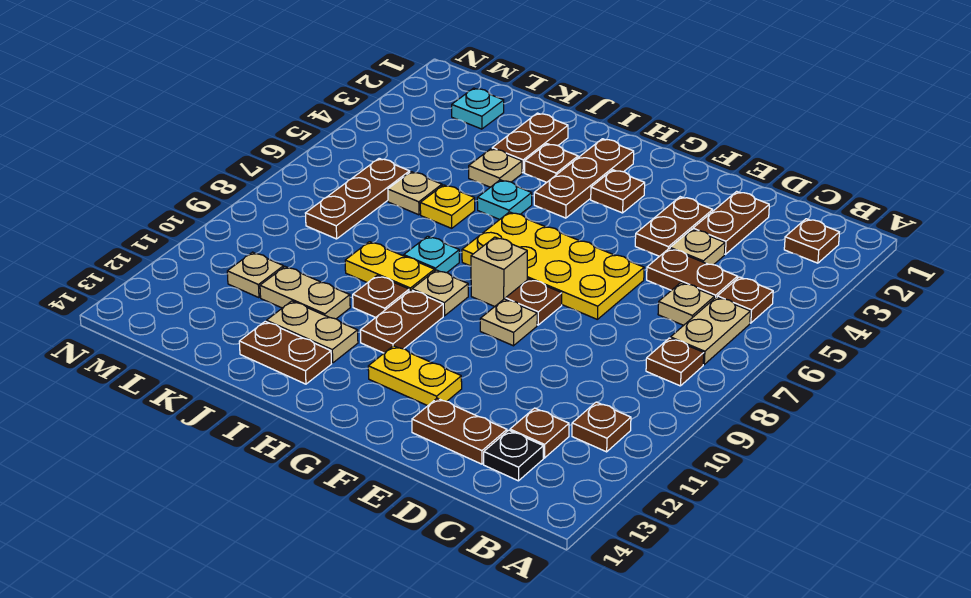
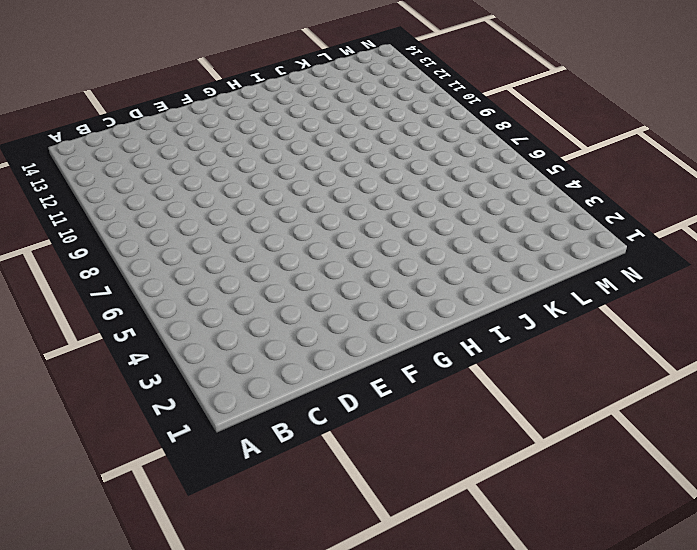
none -> brown plate B2 level 1
none -> brown plate B5 level 1
none -> tan plate B6:B7 level 1
none -> brown plate B8 level 1

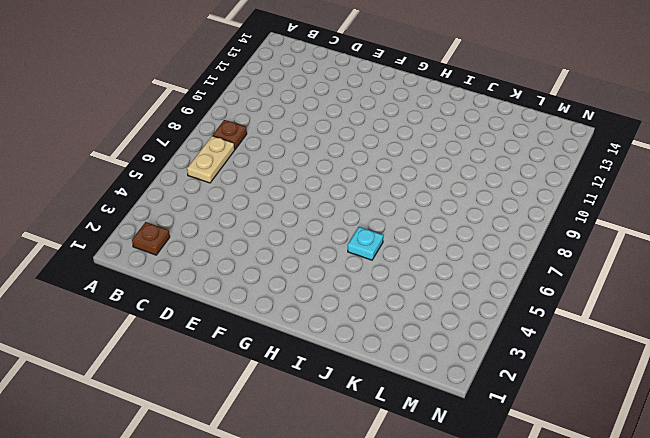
none -> brown plate B5 level 1
none -> brown plate B11 level 1
none -> brown plate C5:D5 level 1
none -> tan plate C6 level 1

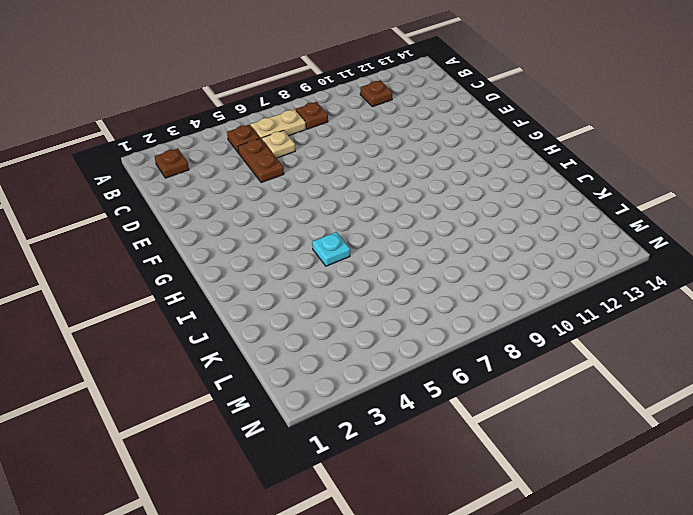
none -> brown plate C12 level 1
none -> black plate C13 level 1
none -> brown plate D2:D3 level 1
none -> tan plate D4 level 1

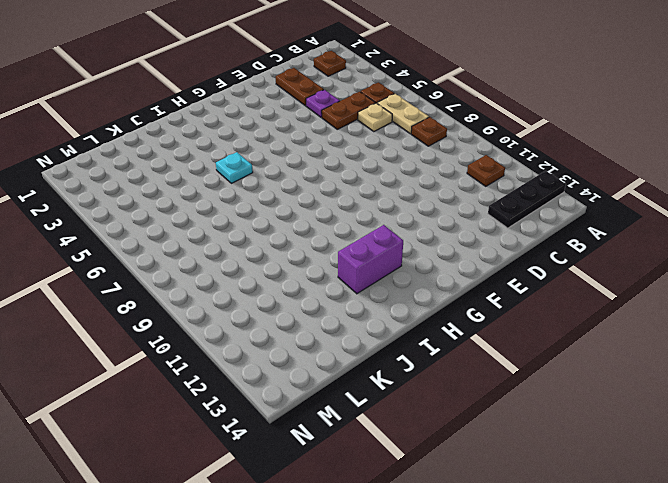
black plate A13:C13 level 1 -> black plate C13 level 1
purple plate D4 level 1 -> tan plate D4 level 1
purple brick H12:I12 level 1 -> tan plate I12:J12 level 1
none -> brown plate C12 level 1
none -> brown plate D13:E13 level 1
none -> brown plate E3:E4 level 1
none -> yellow plate E6:H7 level 1

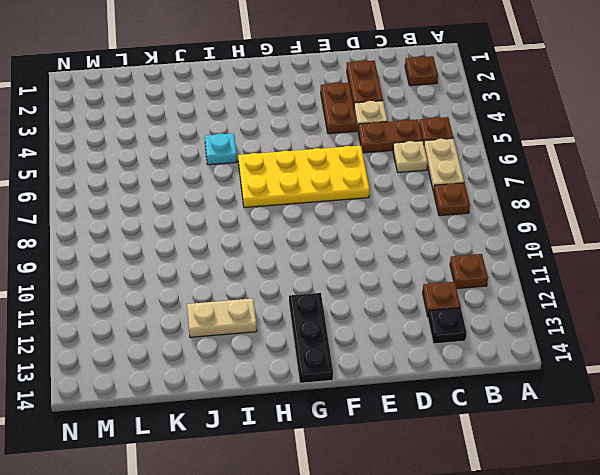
black plate G12:G14 level 1 -> yellow plate F12:G12 level 1
none -> brown plate D13:E13 level 1
none -> brown plate F8 level 1
none -> tan plate F9 level 1
none -> brown plate G3 level 1

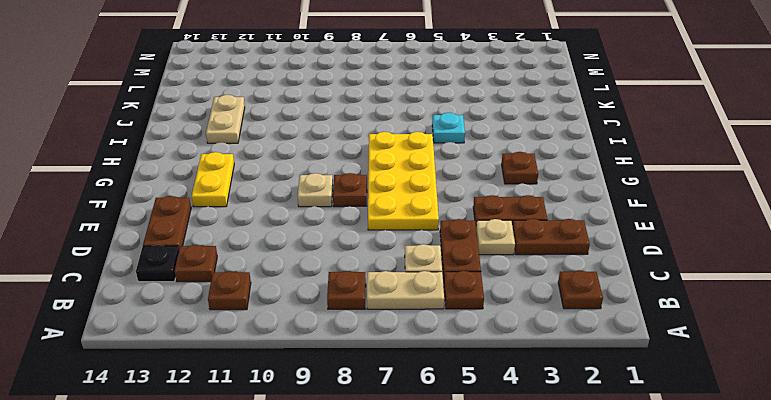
none -> tan brick G8 level 1
none -> brown plate H2:H4 level 1
none -> tan plate H9 level 1
none -> brown plate H10:H11 level 1

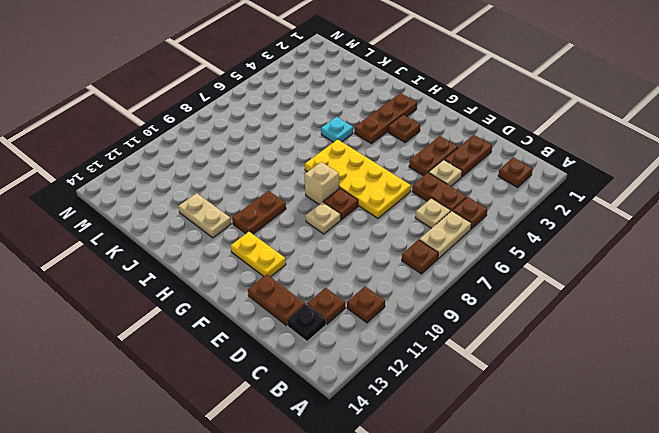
none -> tan plate H9 level 1
none -> brown plate I3 level 1
none -> cyan plate I8 level 1
none -> yellow plate I9:J9 level 1

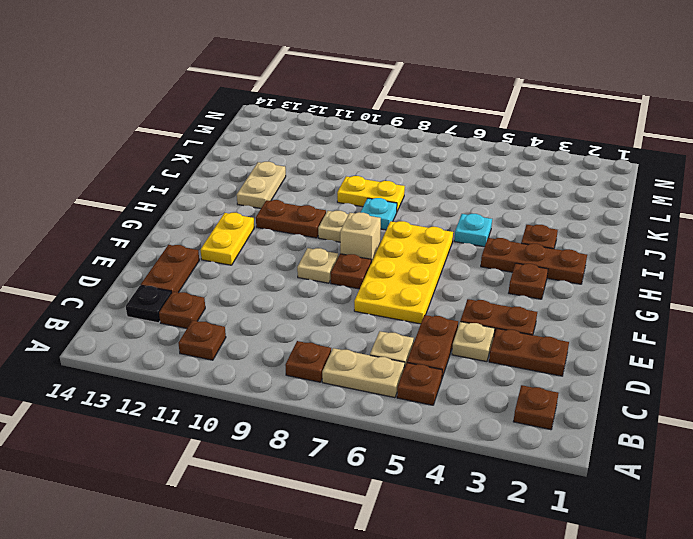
yellow plate J8:J9 level 1 -> yellow plate I9:J9 level 1
none -> brown plate I10 level 1
none -> brown plate I13:J13 level 1
none -> brown plate J2:J3 level 1
none -> tan plate J4 level 1

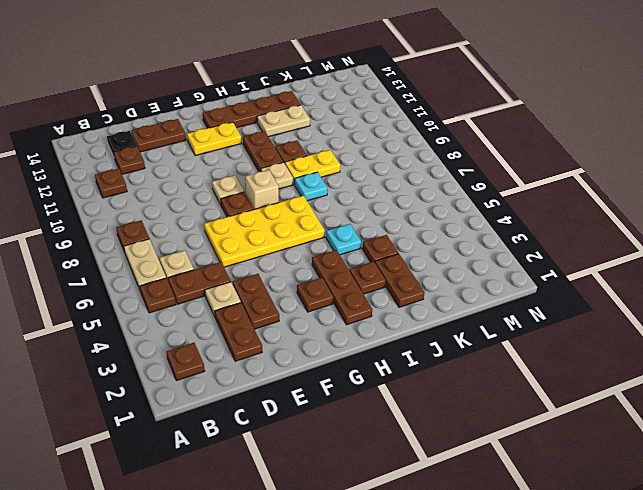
brown plate G13:J13 level 1 -> brown plate I13:J13 level 1
brown plate J4 level 1 -> tan plate J4 level 1
none -> yellow plate J6 level 1
none -> tan plate J11:K11 level 1
none -> tan plate K6 level 1
none -> cyan plate L2 level 1

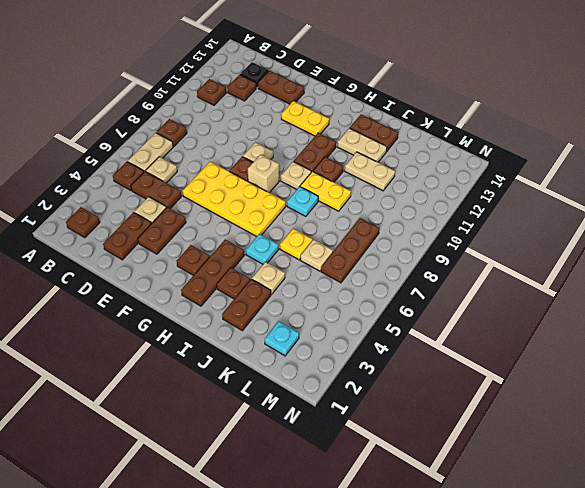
none -> tan plate L11 level 1

